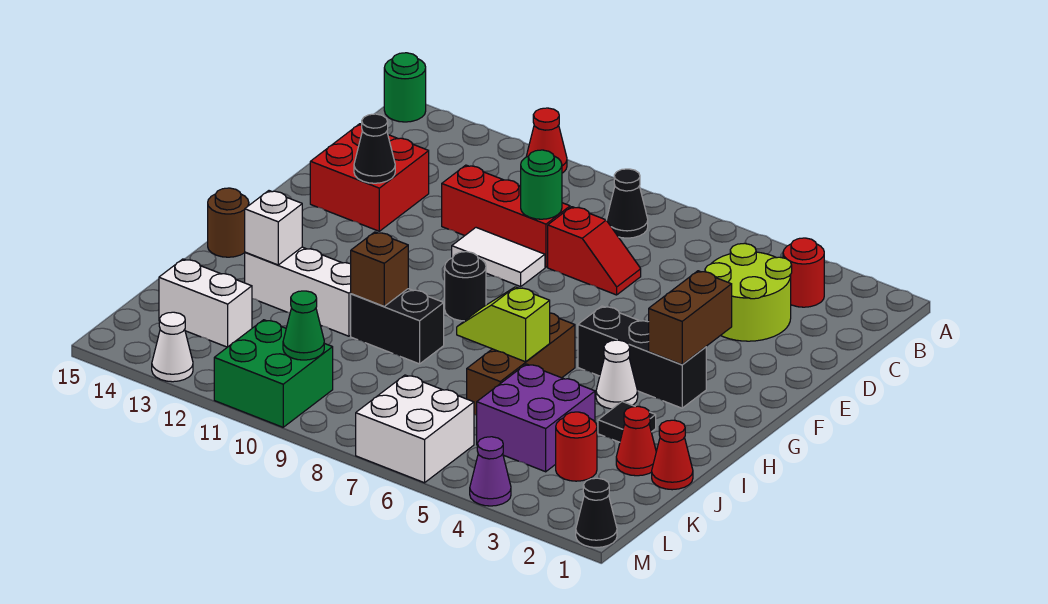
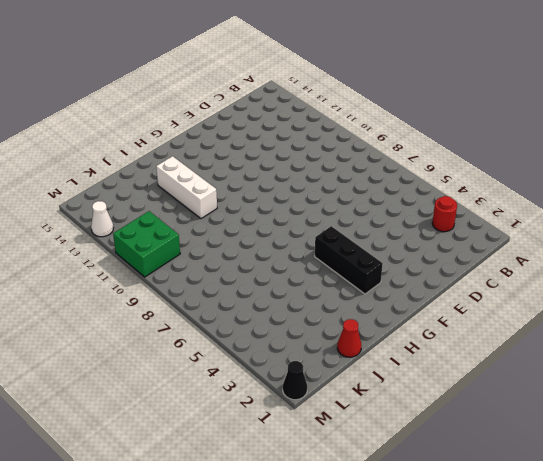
none -> red cone A11 level 1
none -> green round brick A15 level 1
none -> black cone B8 level 1
none -> lime round brick C3:D4 level 1

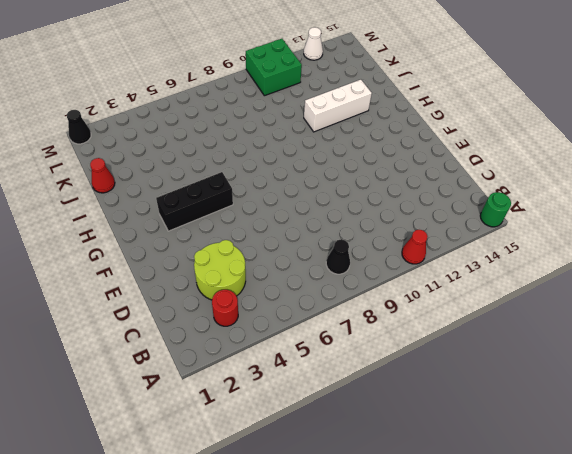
none -> red slope D7:D8 level 1 top 8
none -> red brick D9:D11 level 1
none -> red brick D13:E14 level 1
none -> white tile E9:E10 level 1

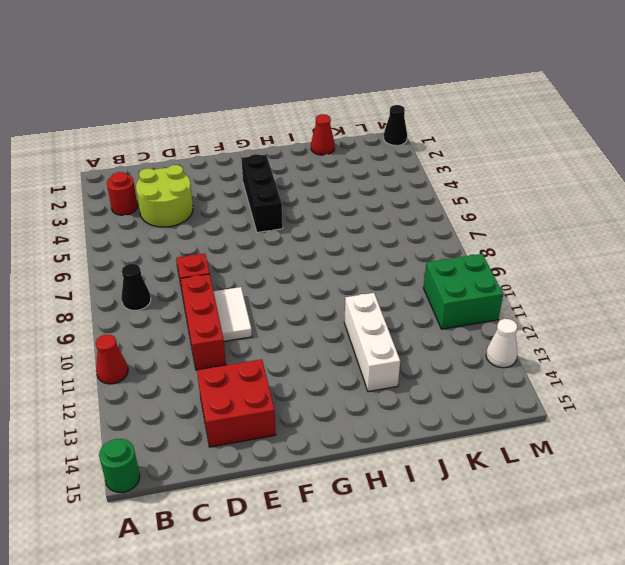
none -> black round brick G9 level 1
none -> white cone H4 level 1
none -> brown brick H6:J6 level 1
none -> brown round brick H15 level 1

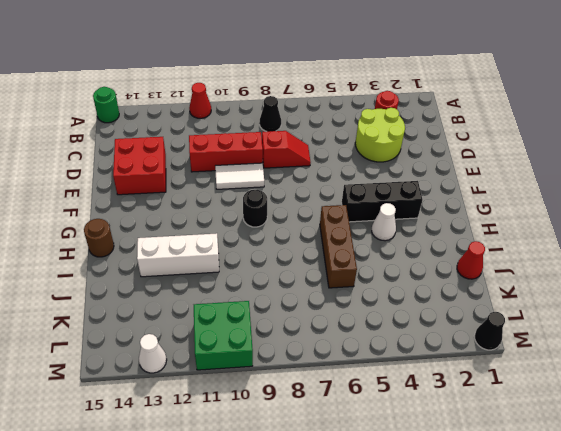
none -> black tile I3 level 1
none -> black brick I9:I10 level 1
none -> red cone J2 level 1
none -> purple brick J4:K5 level 1

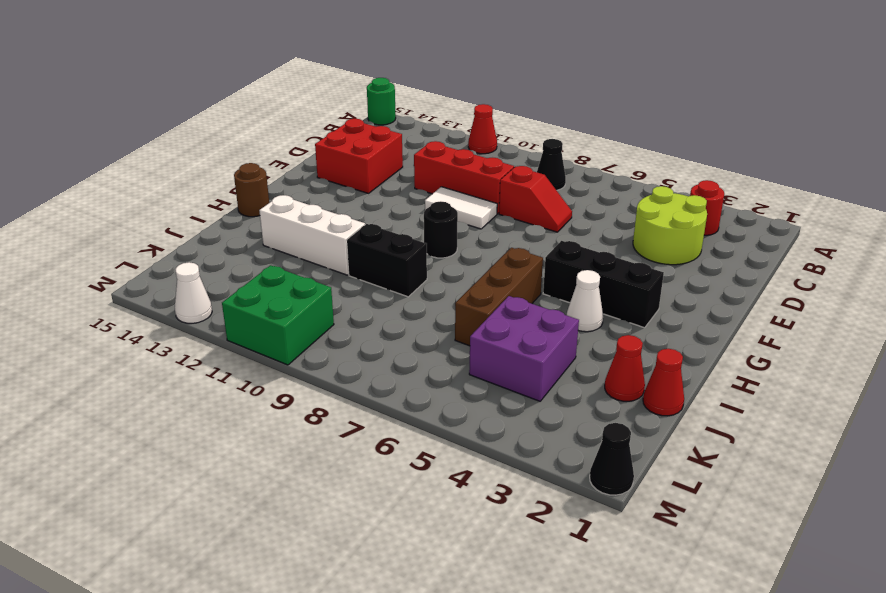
none -> black tile I3 level 1
none -> red round brick K3 level 1
none -> white brick K13:K14 level 1
none -> white brick L6:M7 level 1

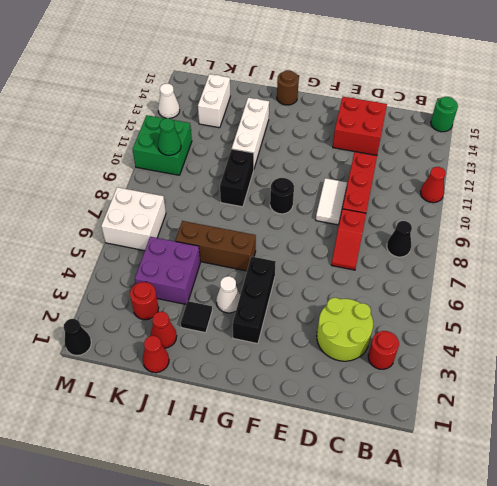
none -> purple cone M4 level 1
none -> green round brick D9 level 2
none -> black cone E13 level 2
none -> brown brick F3:G3 level 2

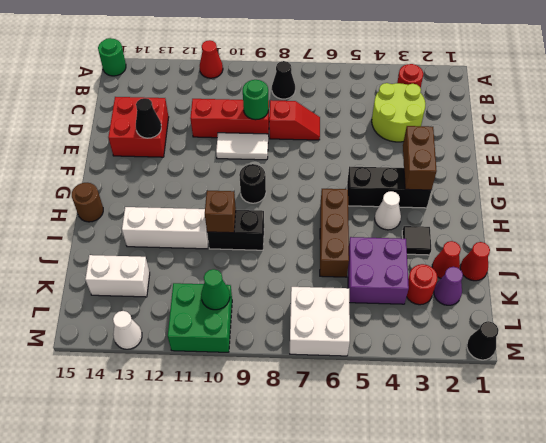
purple cone K2 level 1 -> purple cone M4 level 1
none -> lime slope I6:I7 level 2 top 6
none -> white brick I13 level 2

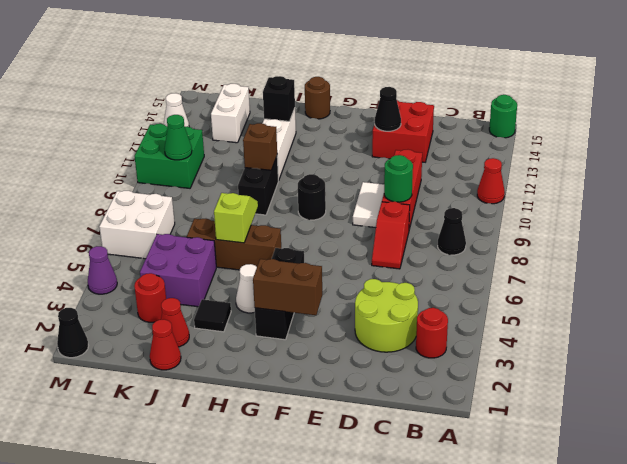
black brick I13 level 2 -> white brick I13 level 2

